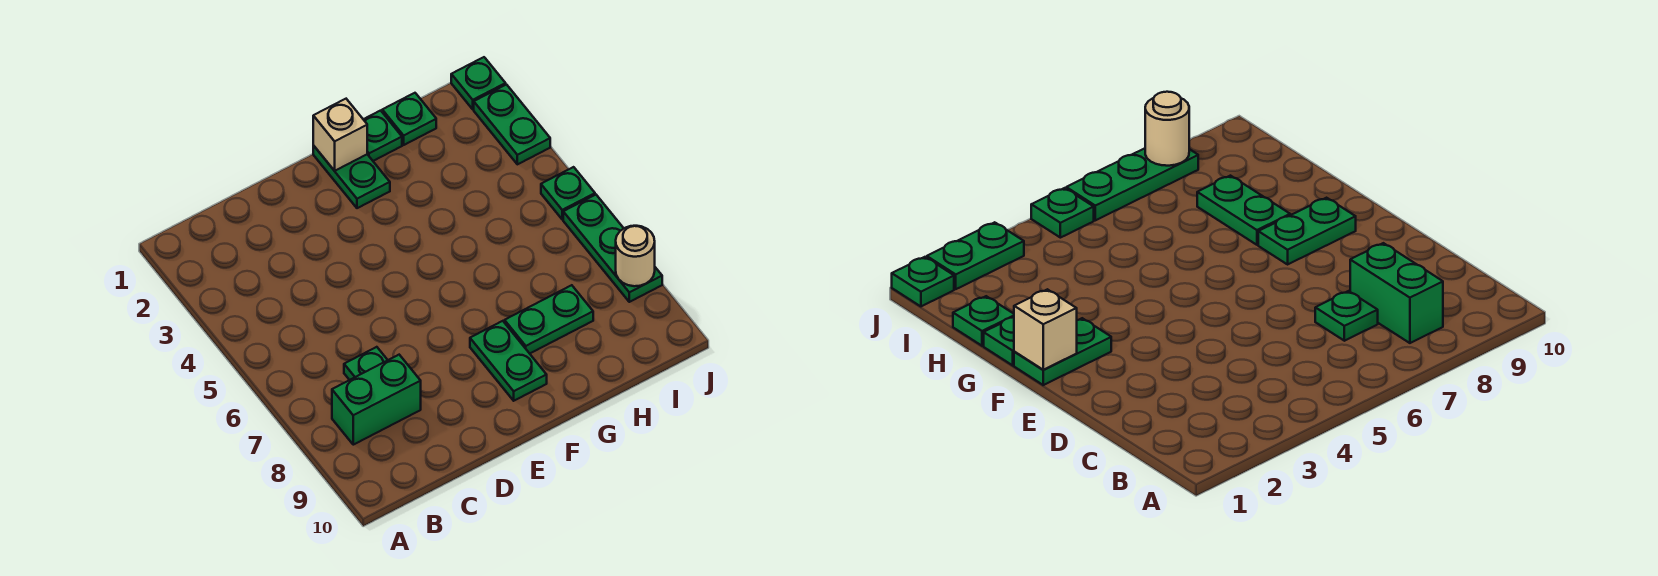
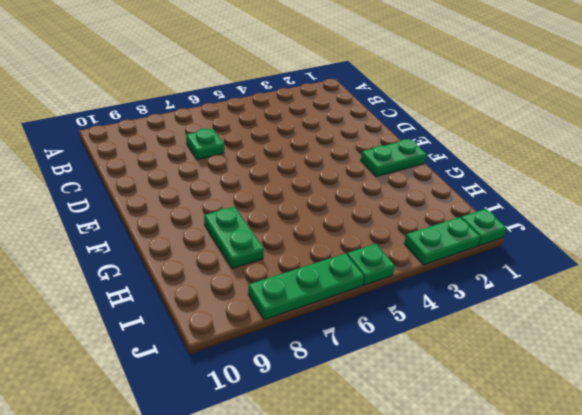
none -> green brick B8:C8 level 1
none -> green plate F8:F9 level 1
none -> green plate G1 level 1

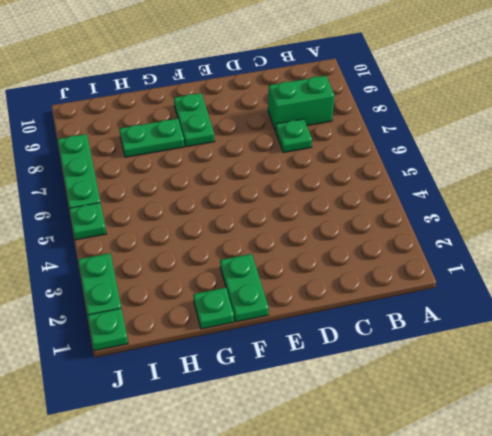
none -> green plate H1 level 1
none -> tan brick F1 level 2
none -> tan round brick J8 level 2

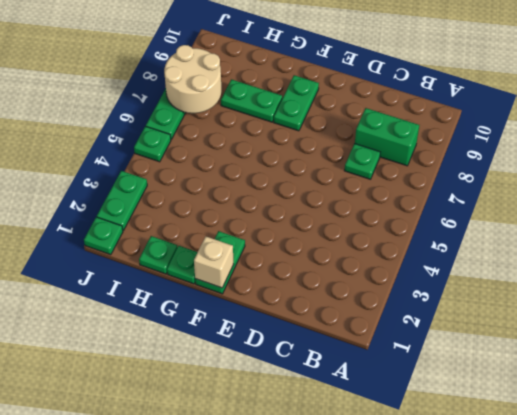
tan round brick I7:J8 level 2 -> tan round brick J8 level 2

